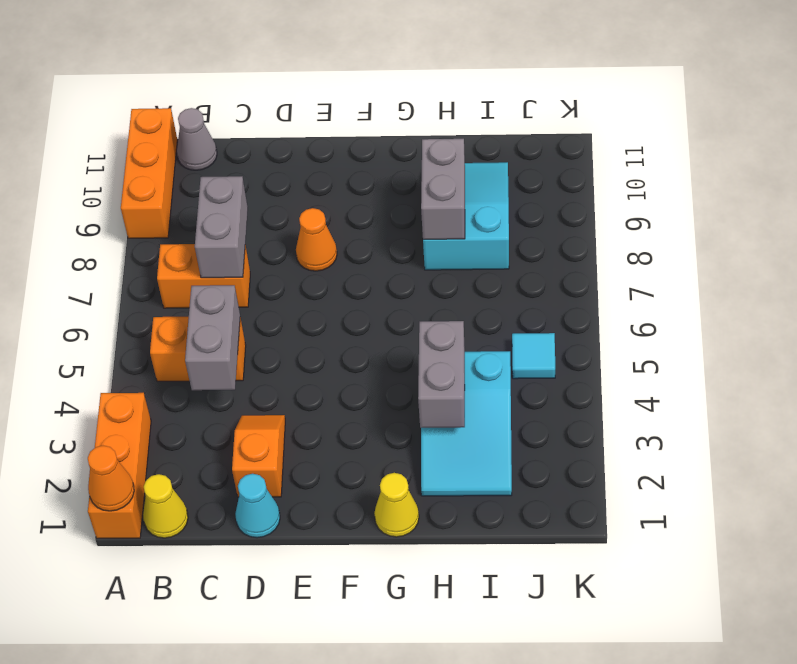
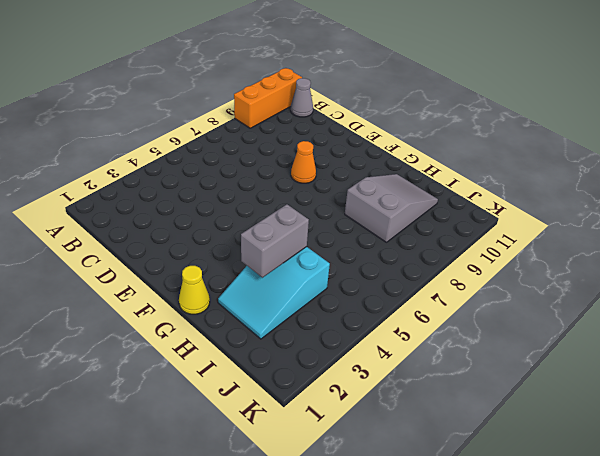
grey slope H8:I10 level 1 top 8 -> cyan slope H8:I10 level 1 top 8
none -> orange brick A1:A3 level 1
none -> yellow cone B1 level 1
none -> orange brick B5:C5 level 1

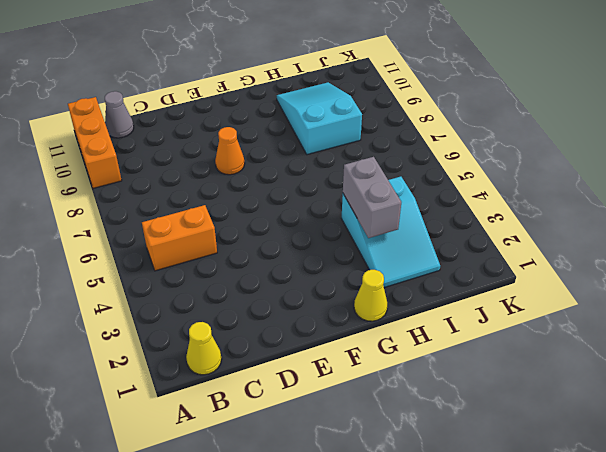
none -> orange brick A1:A3 level 1
none -> orange brick B7:C7 level 1
none -> cyan cone D1 level 1

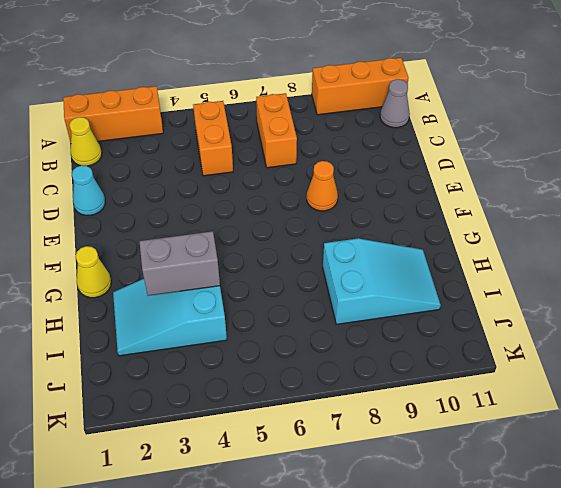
none -> orange slope D2:D3 level 1 top 2
none -> cyan tile J5 level 1
none -> orange cone A1 level 2

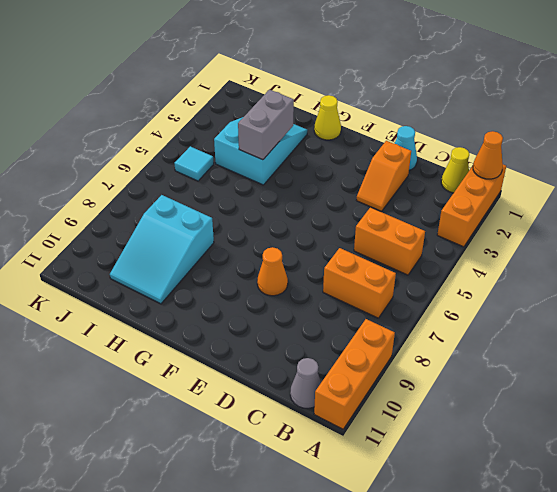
none -> grey brick C4:C5 level 2
none -> grey brick C7:C8 level 2
none -> grey brick H8:H9 level 2

